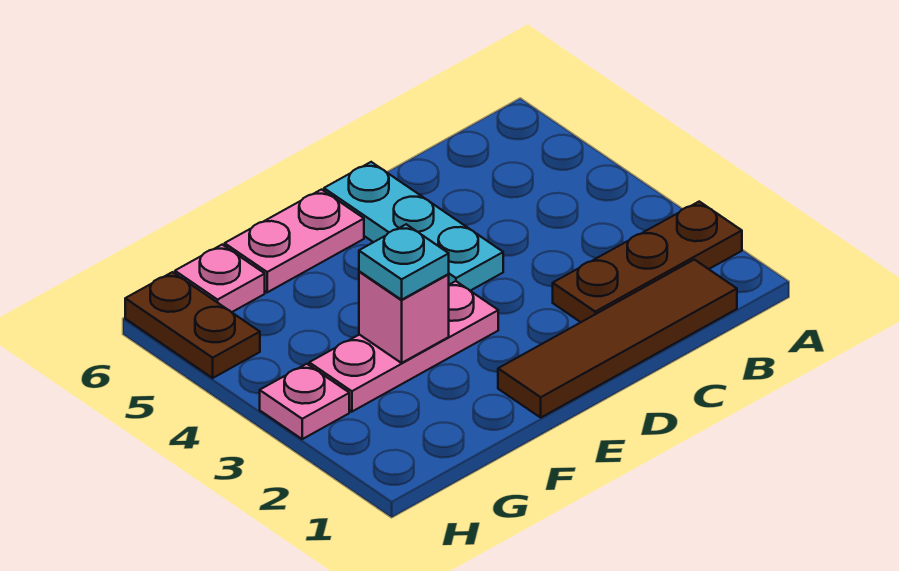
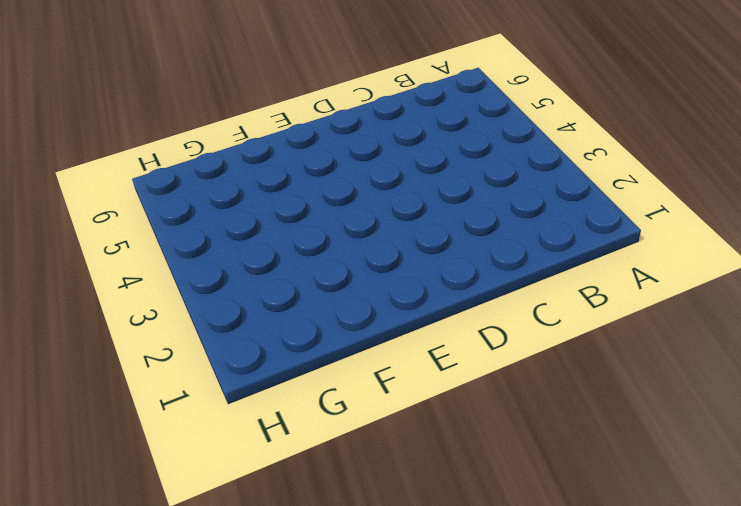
none -> brown plate A2:C2 level 1
none -> brown tile B1:E1 level 1

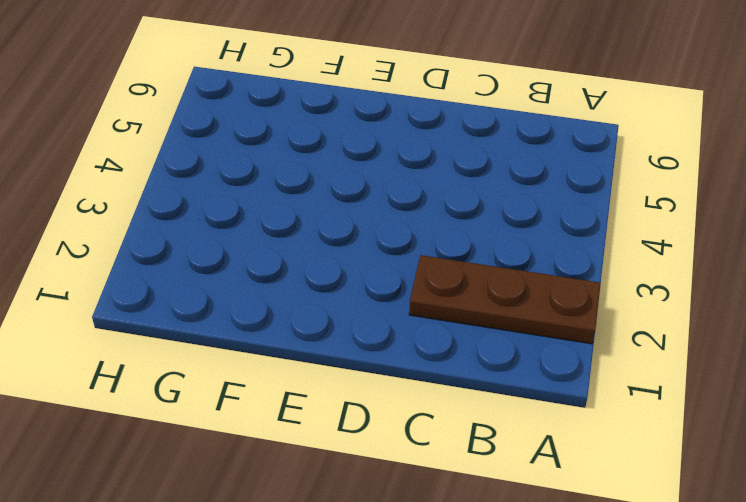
none -> brown tile B1:E1 level 1
none -> cyan plate D4:D6 level 1

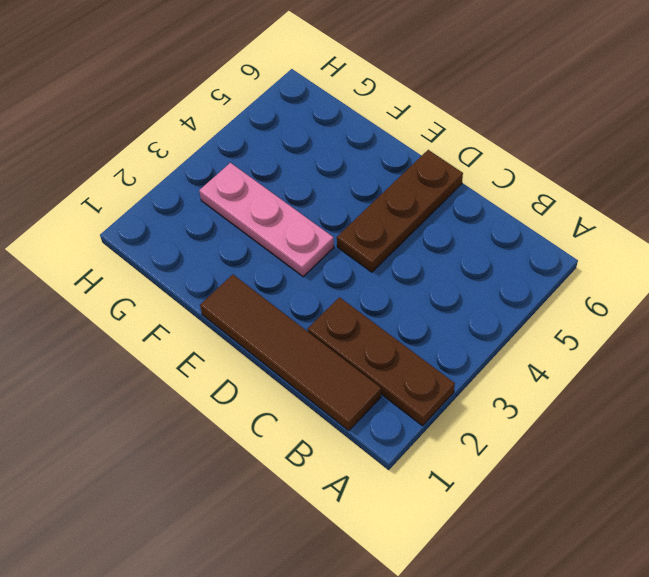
brown plate D4:D6 level 1 -> cyan plate D4:D6 level 1
none -> pink plate E6:F6 level 1
none -> pink plate G6 level 1

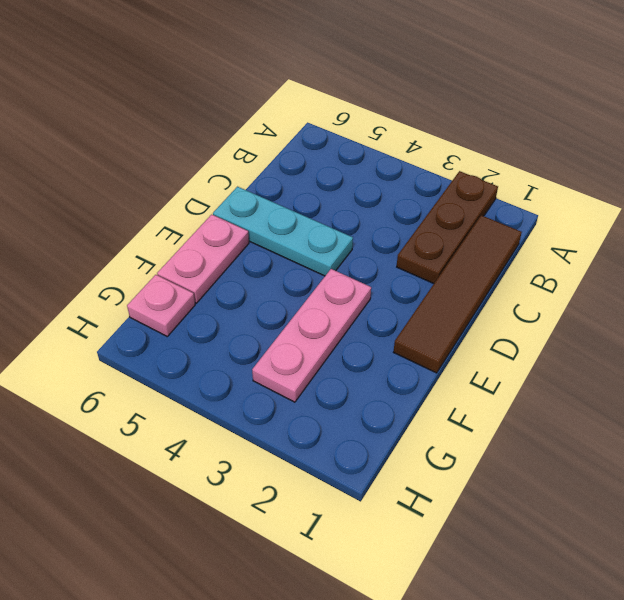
none -> pink plate H3 level 1
none -> brown plate H5:H6 level 1

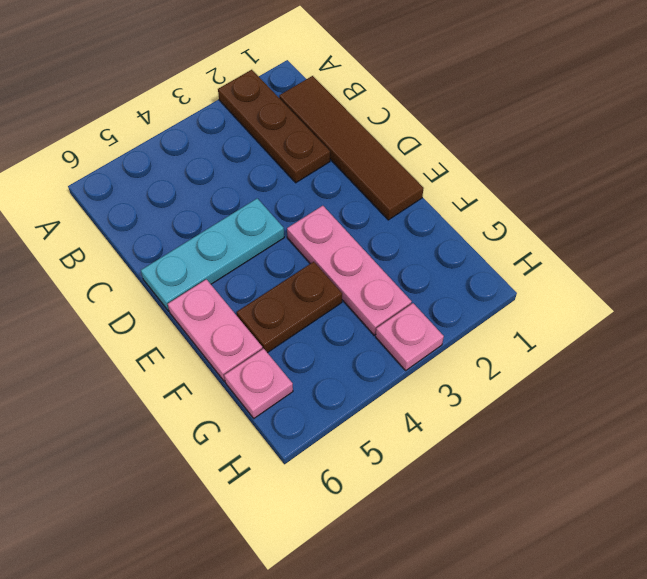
brown plate F4:F5 level 1 -> brown plate H5:H6 level 1
none -> pink brick F3 level 2
none -> cyan plate F3 level 3

